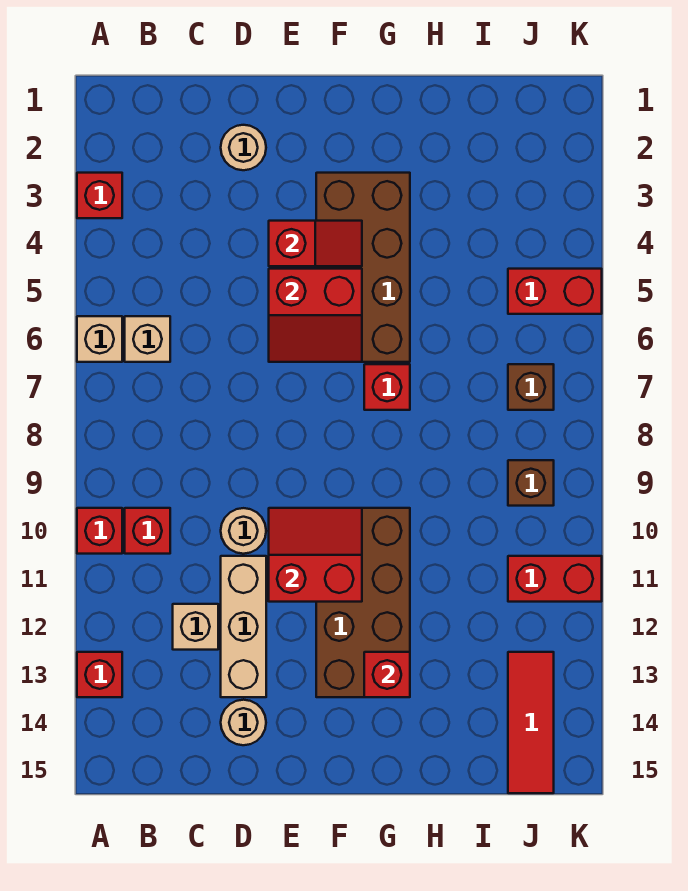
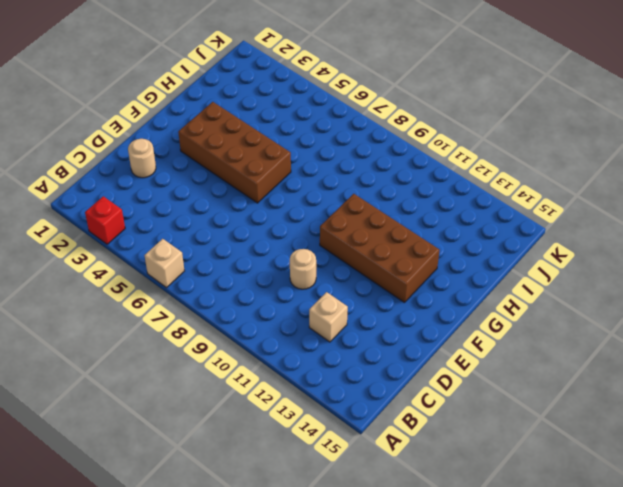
none -> red brick A10 level 1
none -> red brick A13 level 1
none -> tan brick B6 level 1

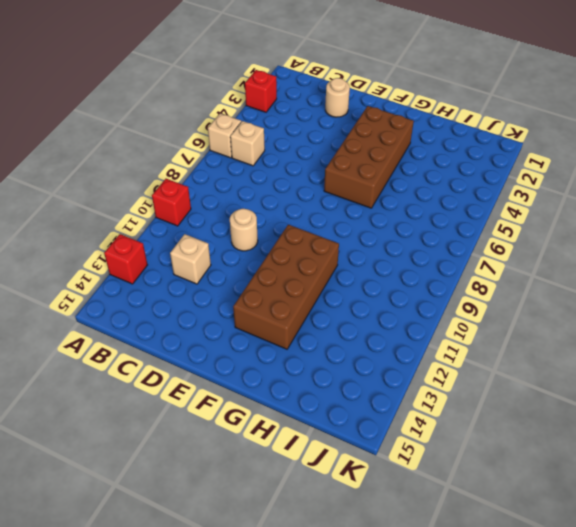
none -> red brick B10 level 1
none -> tan brick D11:D13 level 1
none -> tan round brick D14 level 1

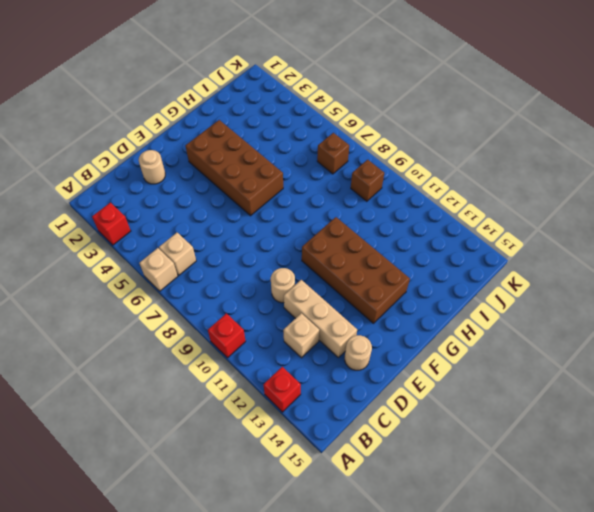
none -> red brick B10 level 1
none -> red brick G7 level 1
none -> red brick J5:K5 level 1

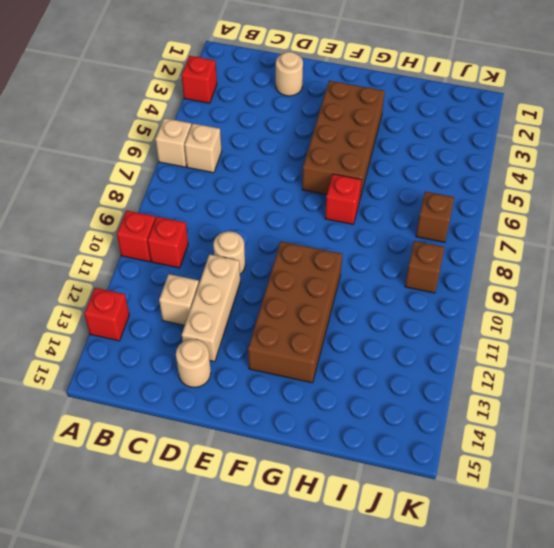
none -> red brick J5:K5 level 1
none -> red brick J11:K11 level 1
none -> red tile J13:J15 level 1

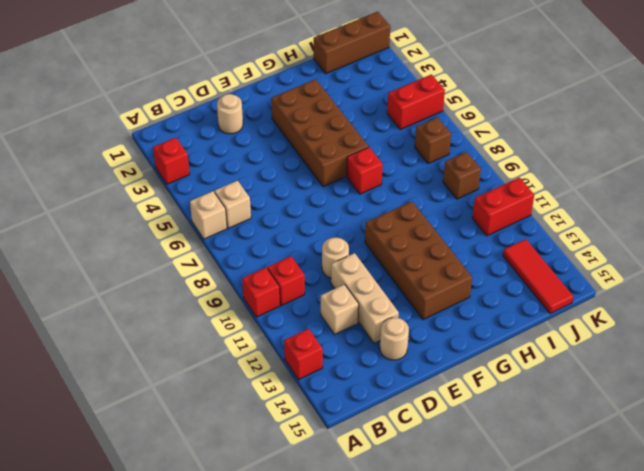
brown brick I1:K1 level 1 -> none
none -> red slope E4:F4 level 2 top E
none -> red slope E5:F6 level 2 top 5
none -> red slope E10:F11 level 2 top 11

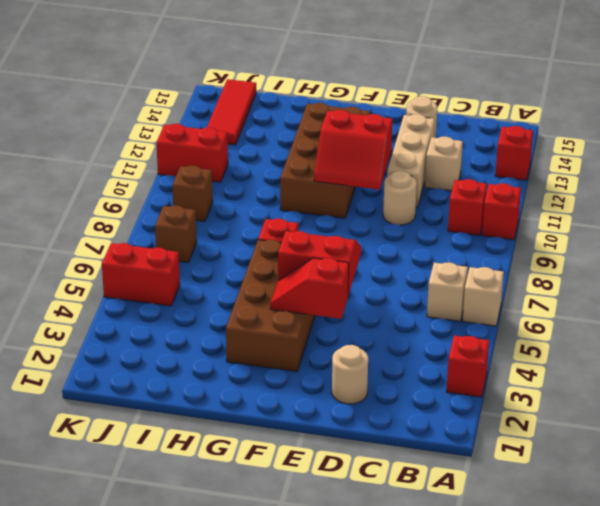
none -> red brick G13 level 2

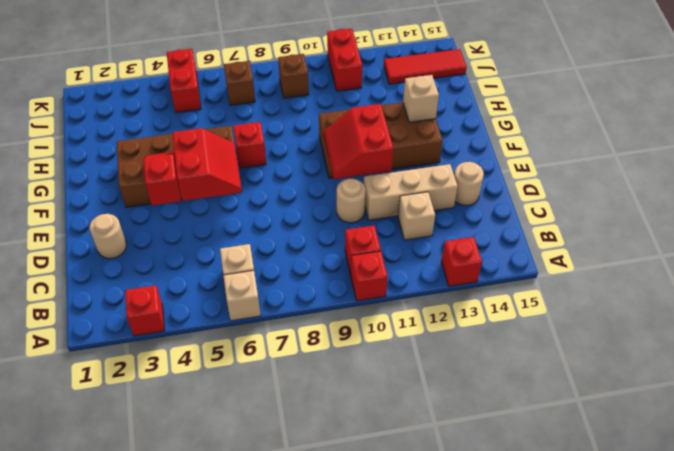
tan brick G13 level 2 -> red brick G13 level 2

